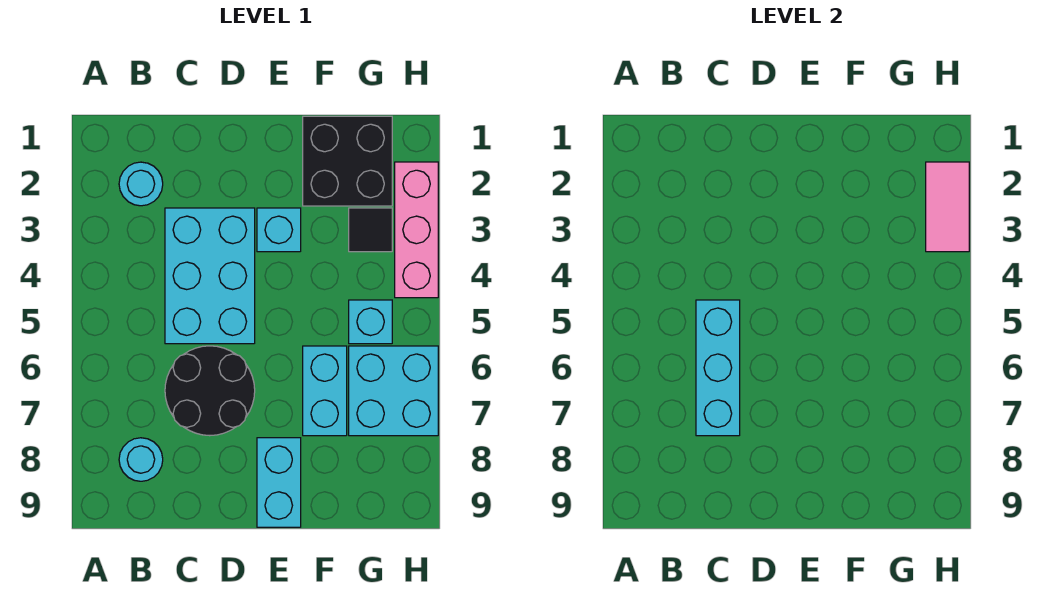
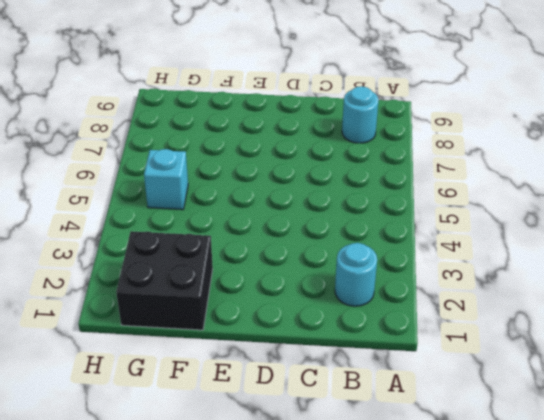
none -> cyan brick C3:D5 level 1
none -> black round brick C6:D7 level 1
none -> cyan brick E3 level 1

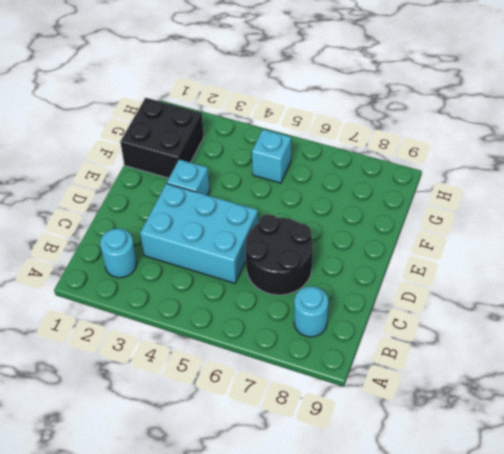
none -> cyan brick E8:E9 level 1
none -> cyan brick F6:F7 level 1
none -> black tile G3 level 1

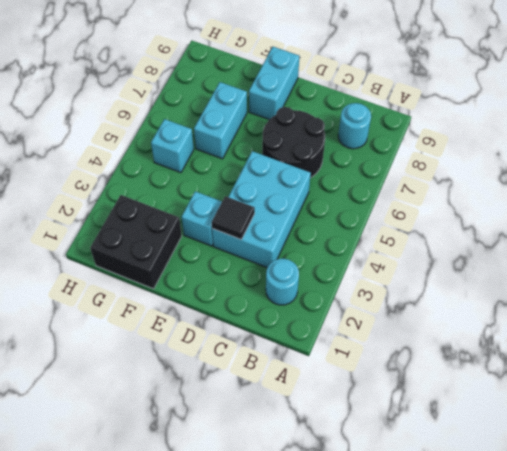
black tile D3 level 2 -> black tile G3 level 1
none -> cyan brick G6:H7 level 1
none -> pink brick H2:H4 level 1
none -> cyan brick C5:C7 level 2

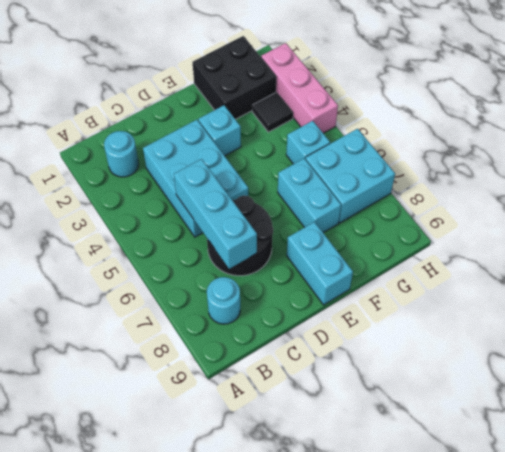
none -> pink tile H2:H3 level 2

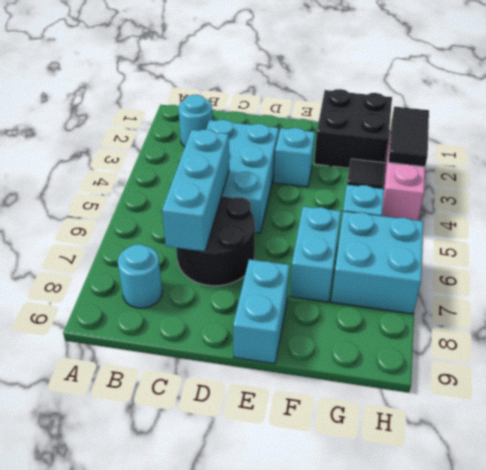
black tile H2:H3 level 2 -> pink tile H2:H3 level 2

